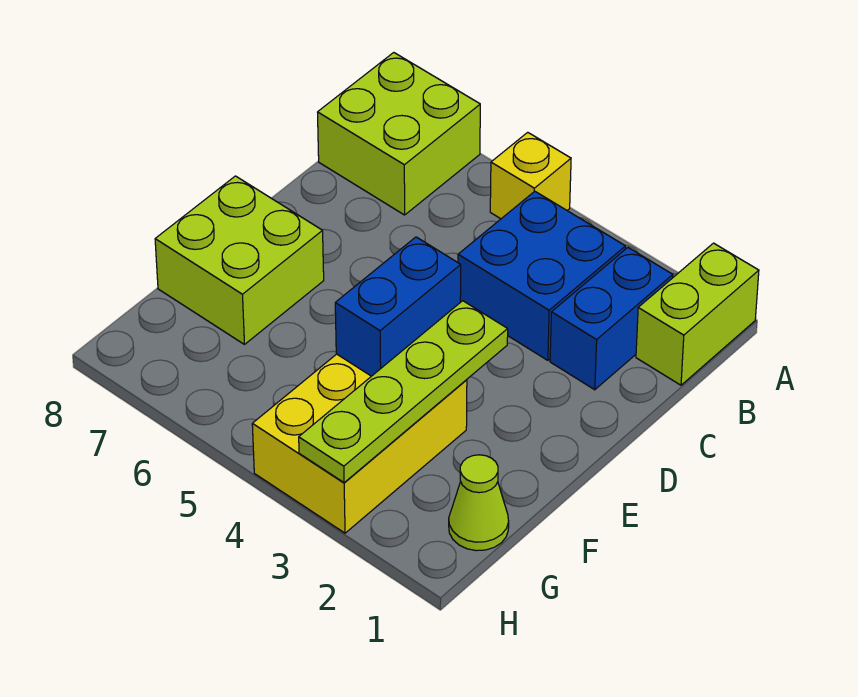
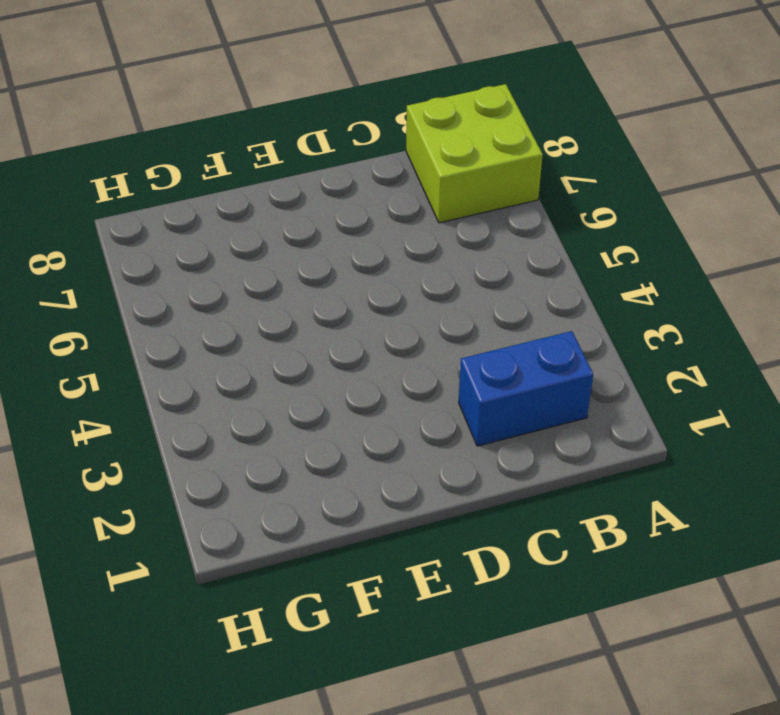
none -> lime brick A1:B1 level 1
none -> yellow brick A5 level 1

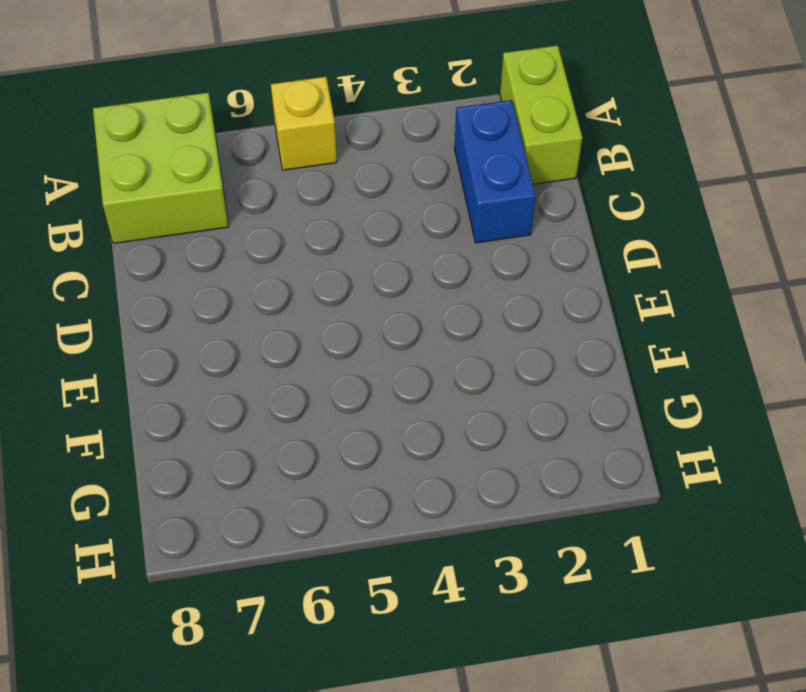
none -> blue brick B3:C4 level 1
none -> lime brick E7:F8 level 1

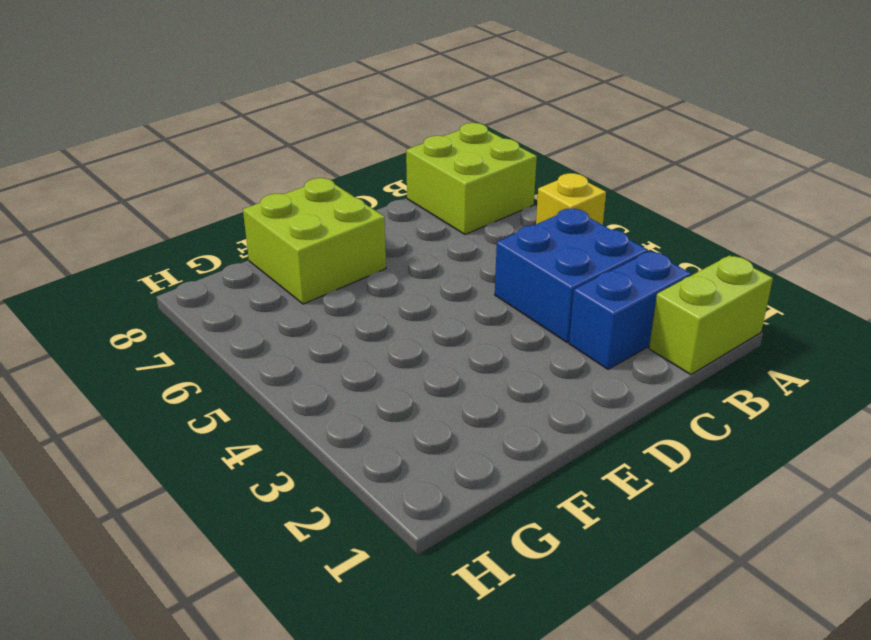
none -> yellow brick F3:H4 level 1
none -> lime cone G1 level 1

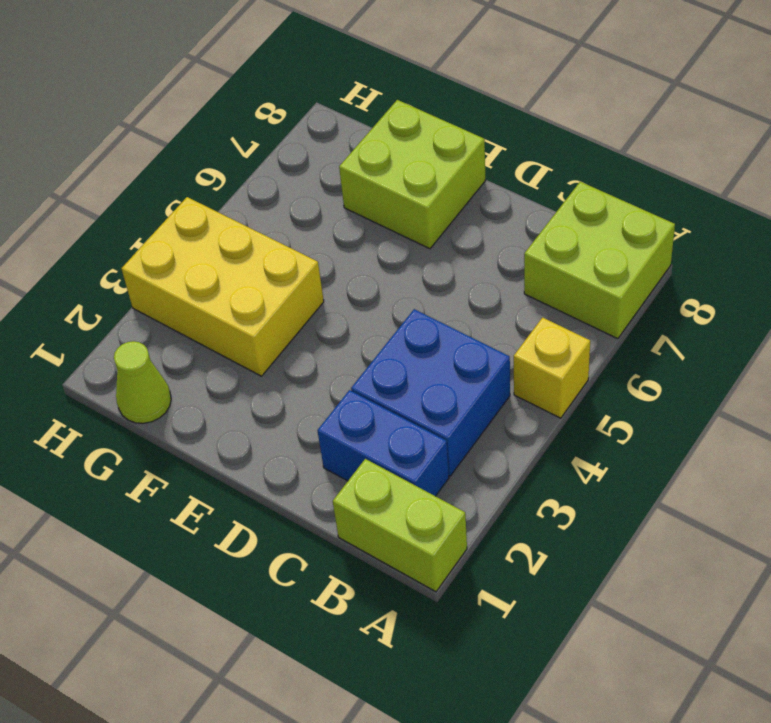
none -> lime plate E3:H3 level 2
none -> blue brick E4:F4 level 2

